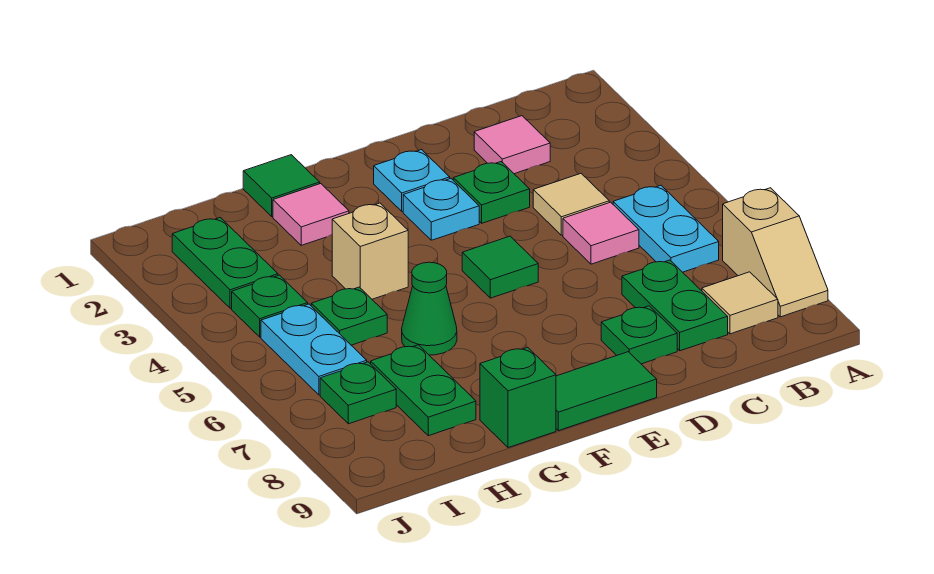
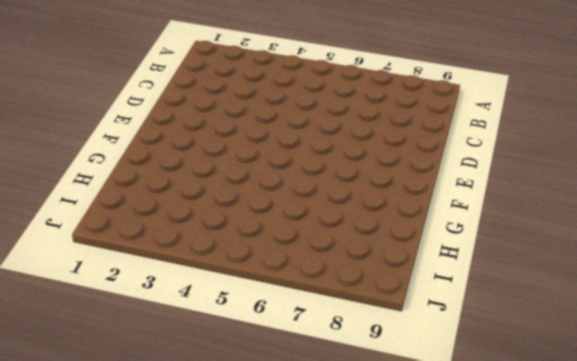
none -> tan slope A7:A8 level 1 top 7
none -> cyan plate B5:B6 level 1
none -> tan tile B8 level 1

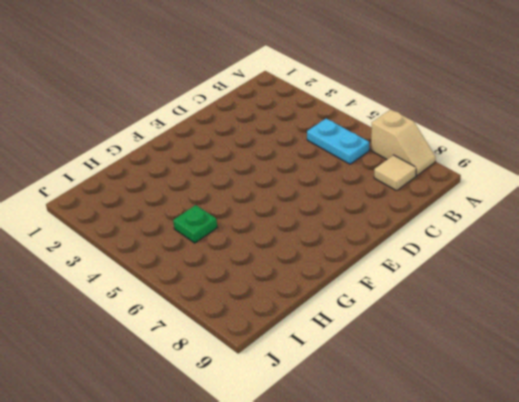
none -> pink tile C2 level 1
none -> tan tile C4 level 1
none -> pink tile C5 level 1

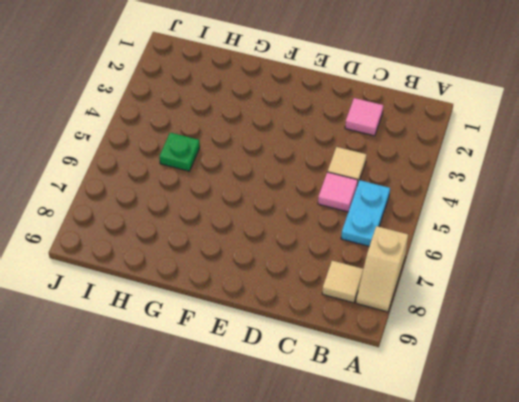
none -> green plate C7:C8 level 1
none -> green plate D3 level 1
none -> green plate D8 level 1

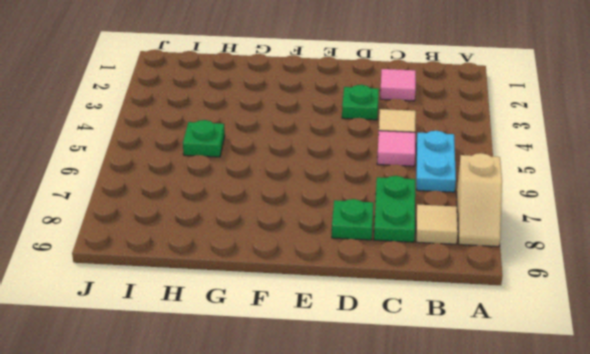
none -> cyan plate E2 level 1
none -> cyan plate E3 level 1
none -> green tile E5 level 1

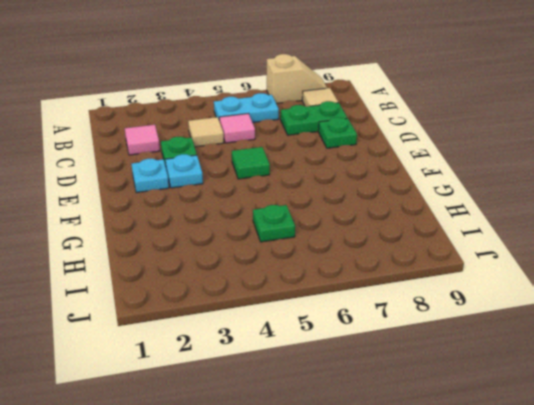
none -> green tile E9:F9 level 1
none -> green tile G1 level 1
none -> pink tile G2 level 1

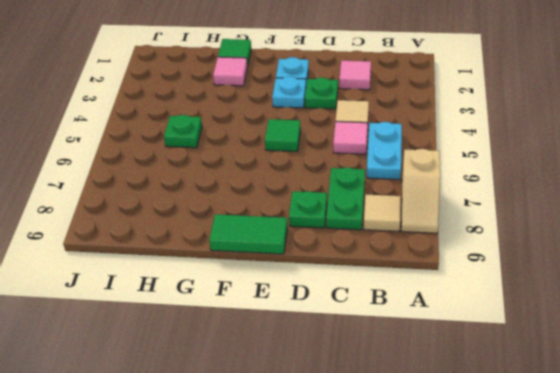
none -> tan brick G4 level 1
none -> green cone G6 level 1
none -> green brick G9 level 1

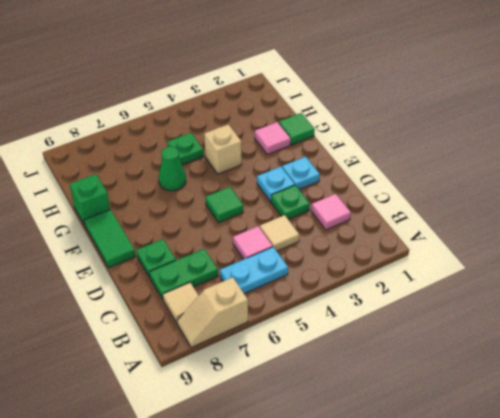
none -> green plate H7:H8 level 1
none -> green plate I2:I3 level 1
none -> green plate I4 level 1

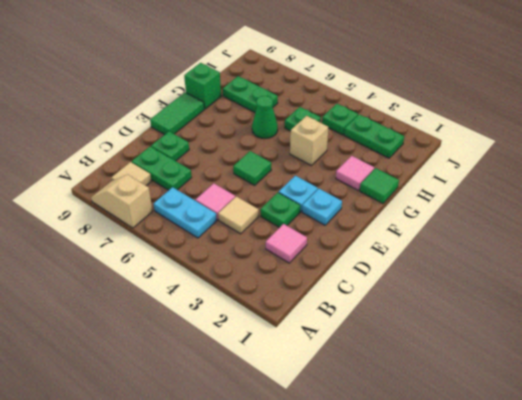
none -> cyan plate I5:I6 level 1
none -> green plate I7 level 1

